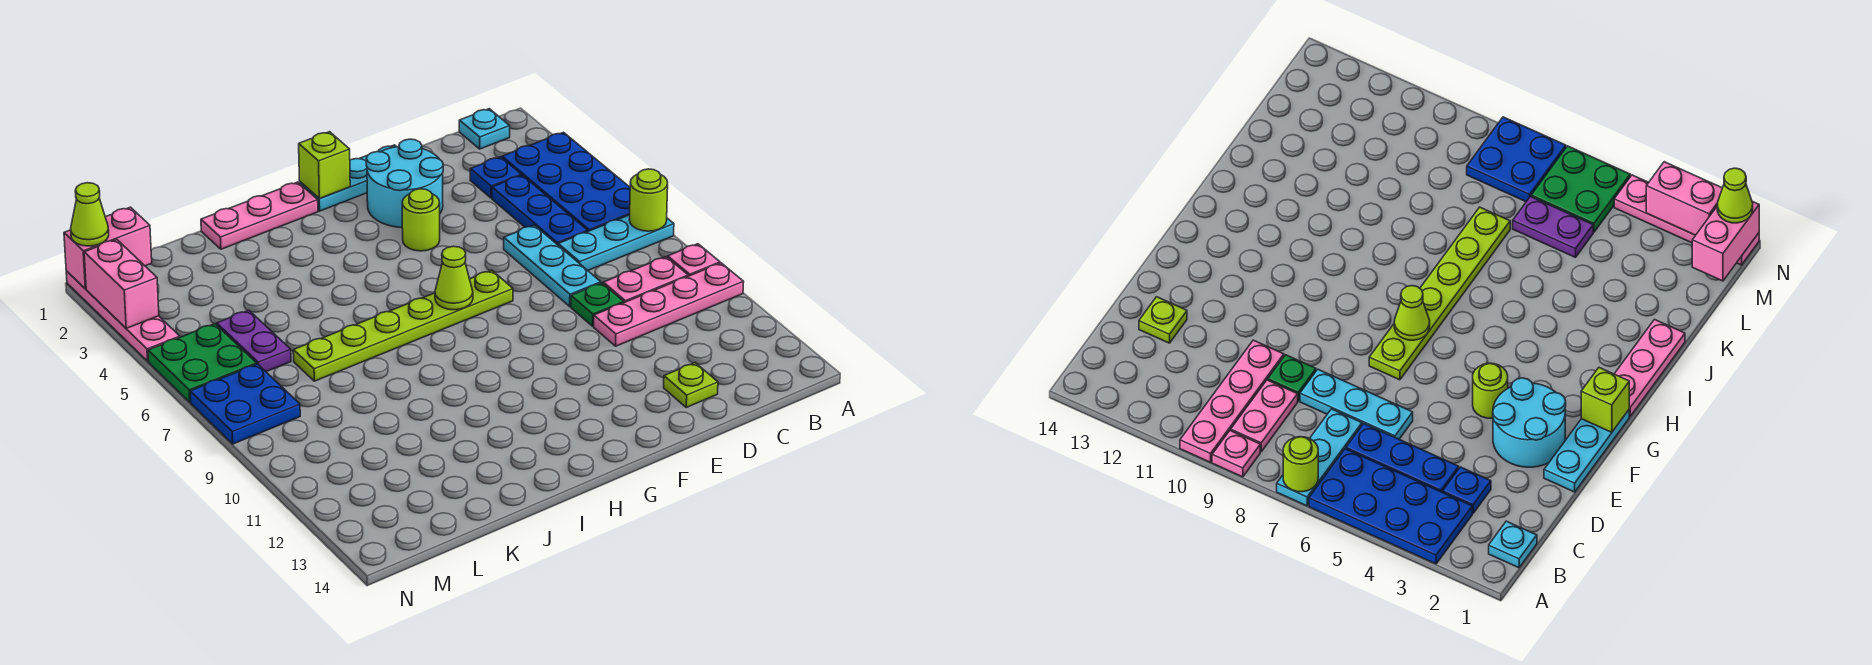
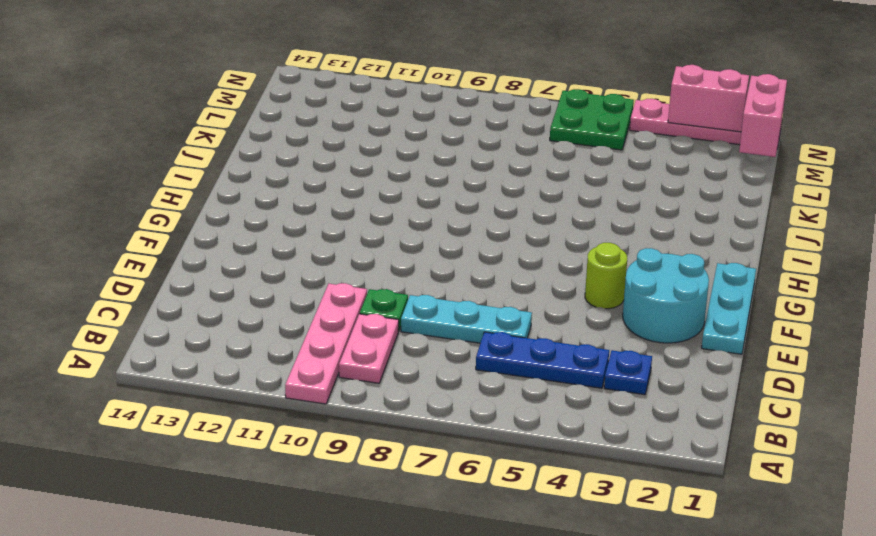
none -> blue plate A3:B6 level 1
none -> cyan plate A7:C7 level 1
none -> pink plate A9 level 1

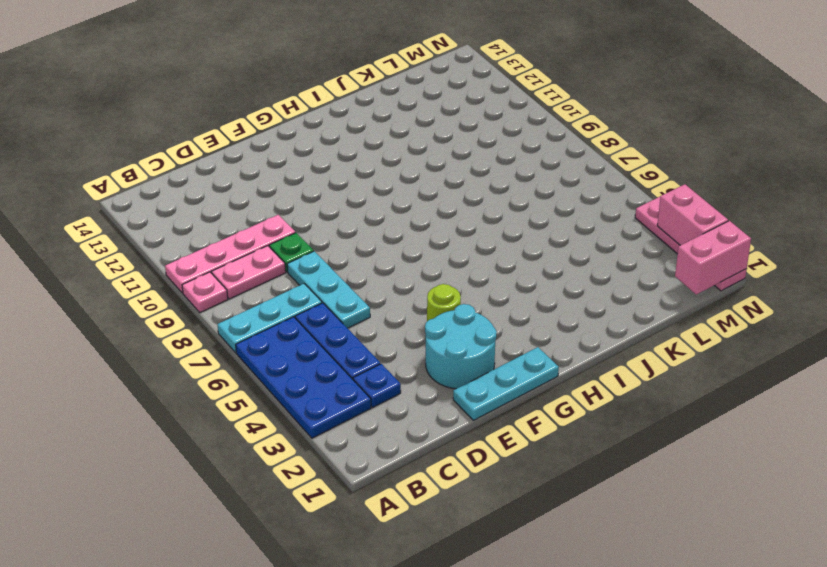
none -> cyan plate B1 level 1
none -> lime plate D13 level 1
none -> lime plate F7:K7 level 1

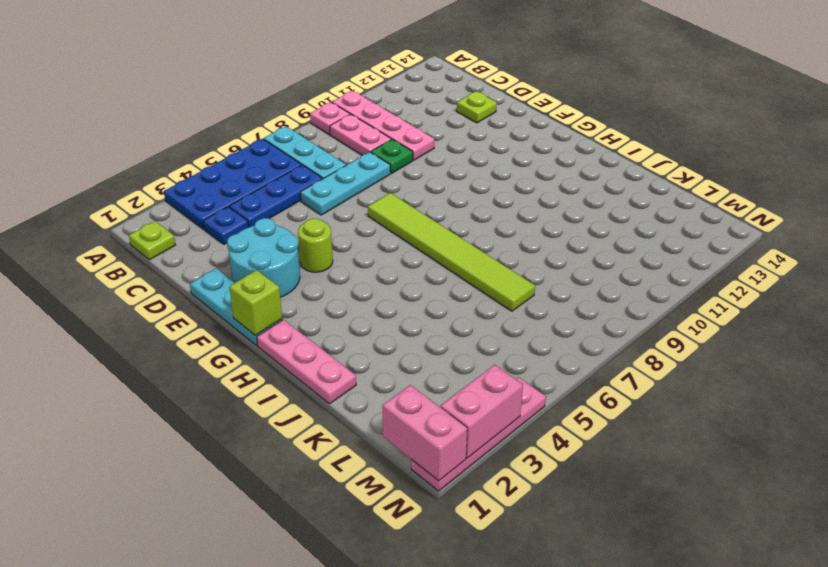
lime plate B1 level 1 -> cyan plate B1 level 1
lime tile F7:K7 level 1 -> lime plate F7:K7 level 1
none -> purple plate L5:L6 level 1
none -> green plate M5:N6 level 1
none -> blue plate M7:N8 level 1

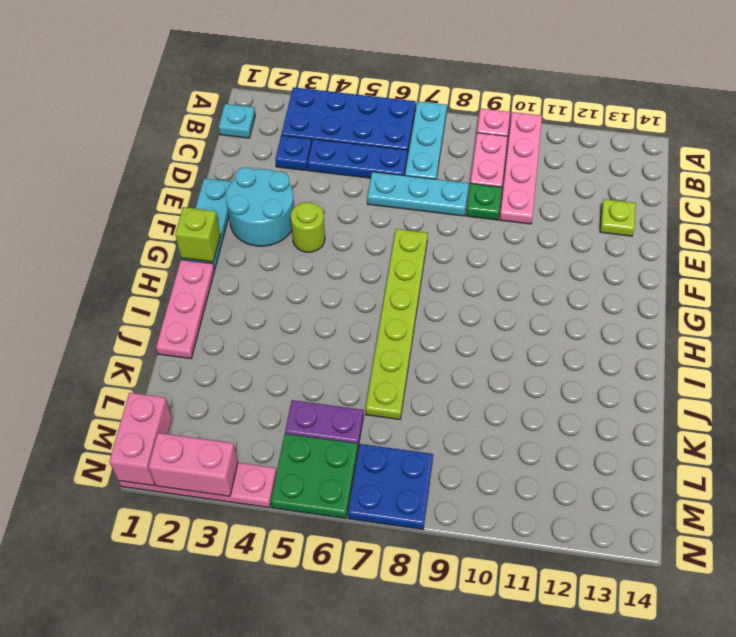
none -> lime round brick A7 level 2
none -> lime cone G7 level 2
none -> lime cone N1 level 3

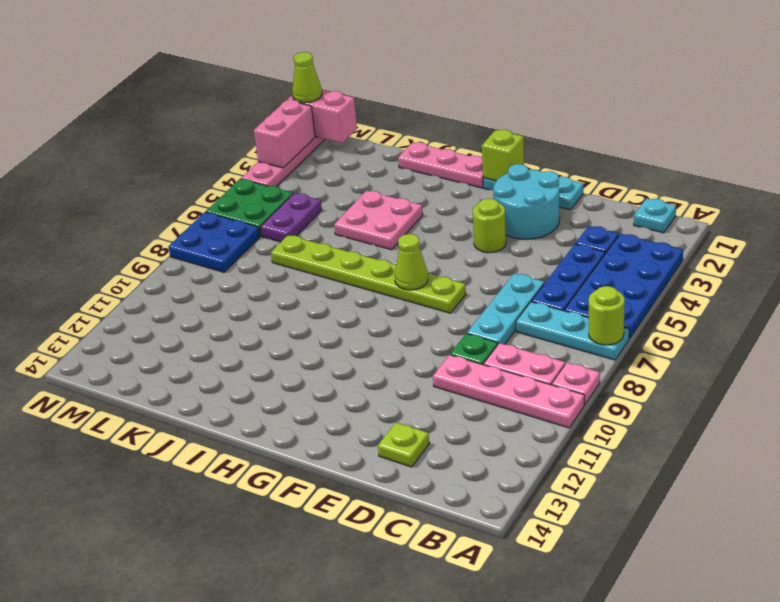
pink plate I4:J5 level 1 -> none

